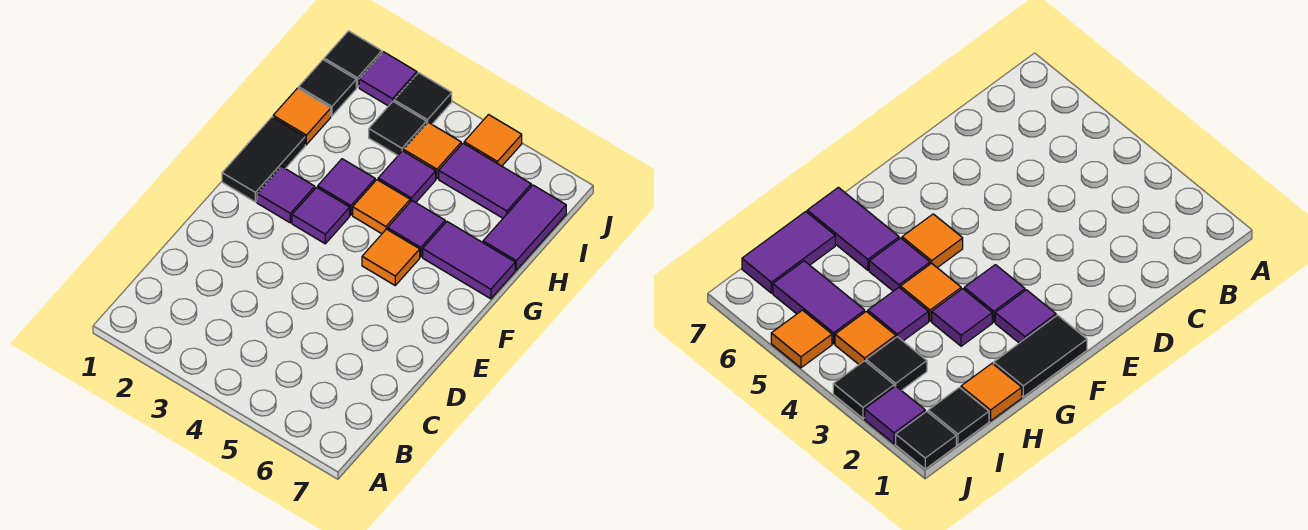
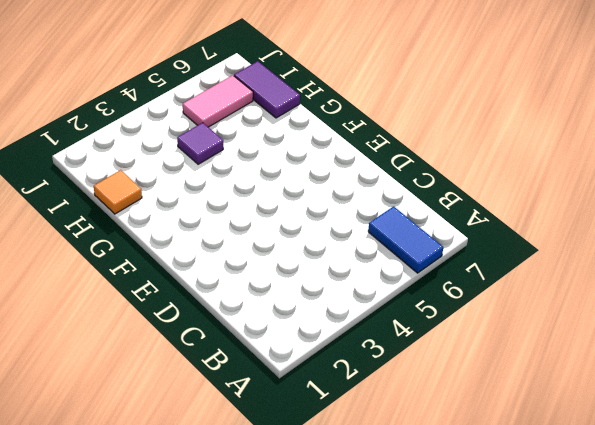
blue tile A6:B6 level 1 -> none
pink tile I5:I6 level 1 -> purple tile I5:I6 level 1
none -> black tile F1:G1 level 1
none -> purple tile F2 level 1
none -> purple tile F3 level 1

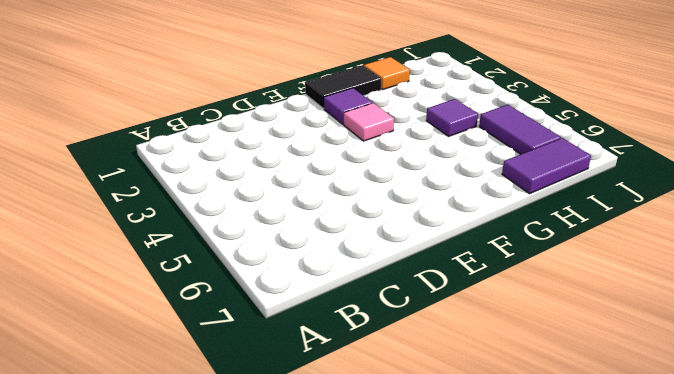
pink tile F3 level 1 -> purple tile F3 level 1
none -> orange tile F5 level 1
none -> purple tile G3 level 1
none -> orange tile G4 level 1

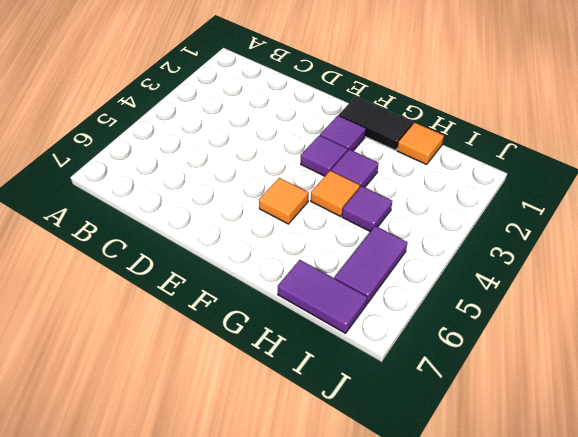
none -> purple tile G5 level 1
none -> purple tile G6:G7 level 1
none -> black tile I1 level 1

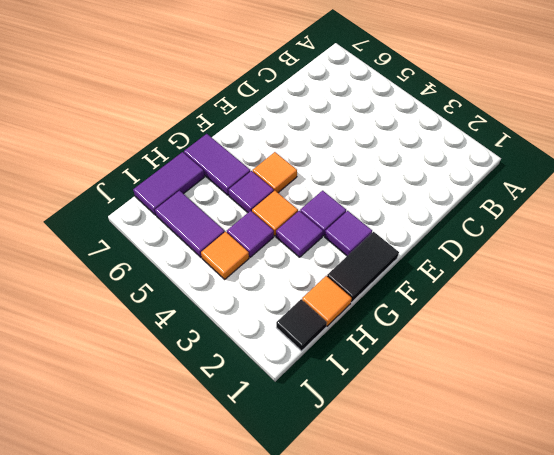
none -> black tile I3 level 1
none -> black tile J1 level 1
none -> purple tile J2 level 1

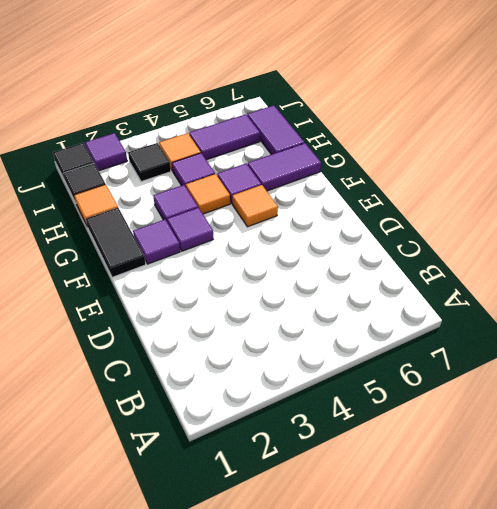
none -> black tile J3 level 1
none -> orange tile J5 level 1

